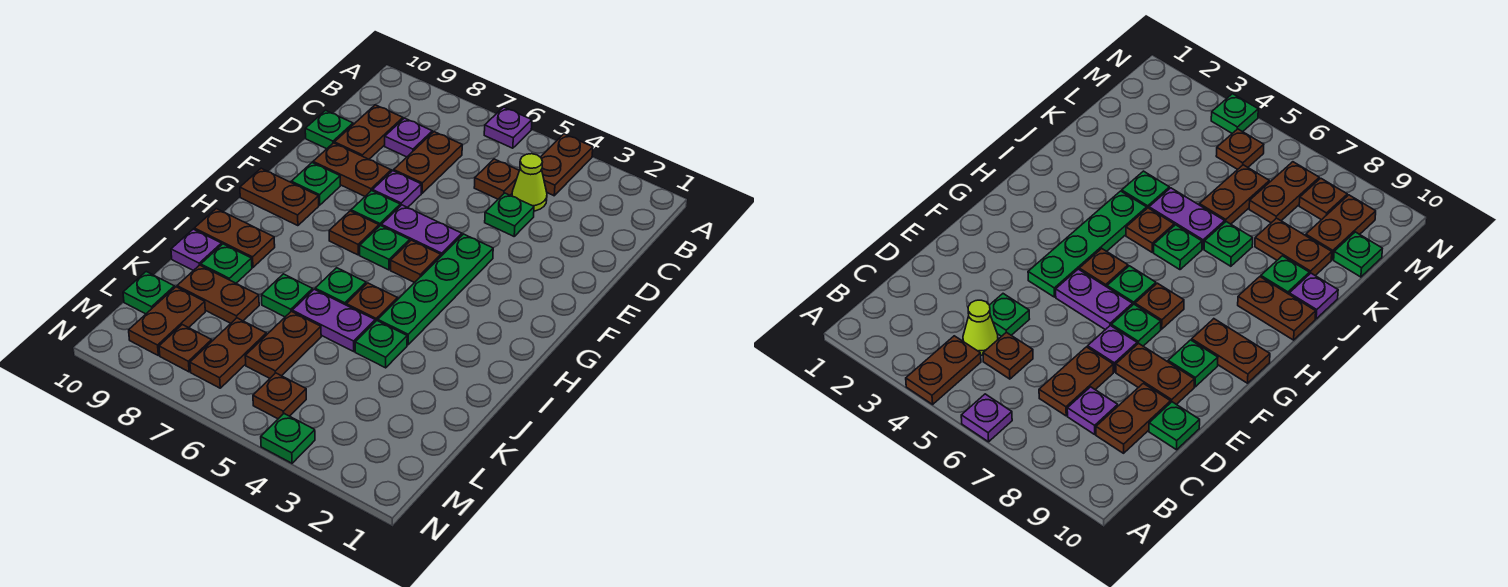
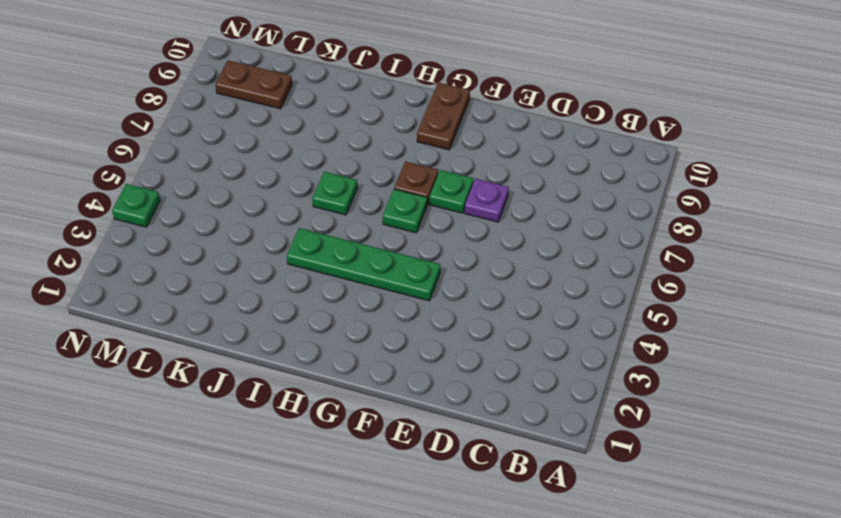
none -> brown plate A4:B4 level 1
none -> purple plate A6 level 1
none -> lime cone C4 level 1
none -> brown plate C5 level 1

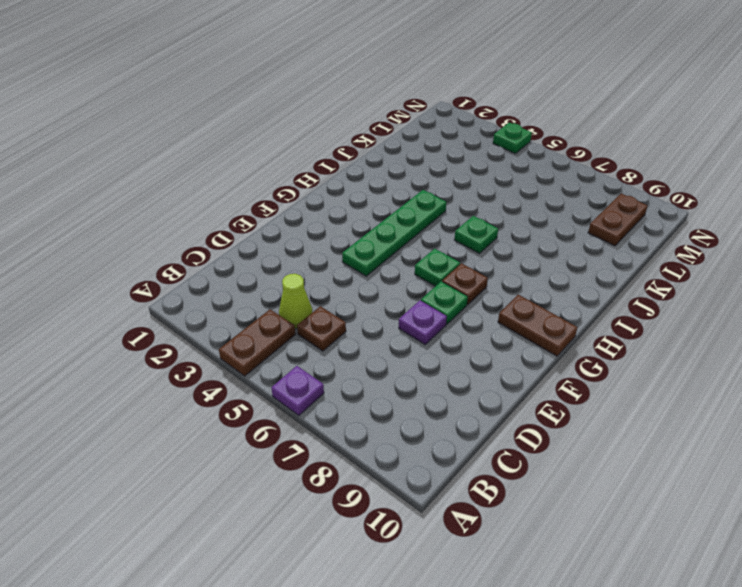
none -> brown plate C7:D7 level 1
none -> purple plate C8 level 1
none -> brown plate C9:D9 level 1
none -> green plate D4 level 1

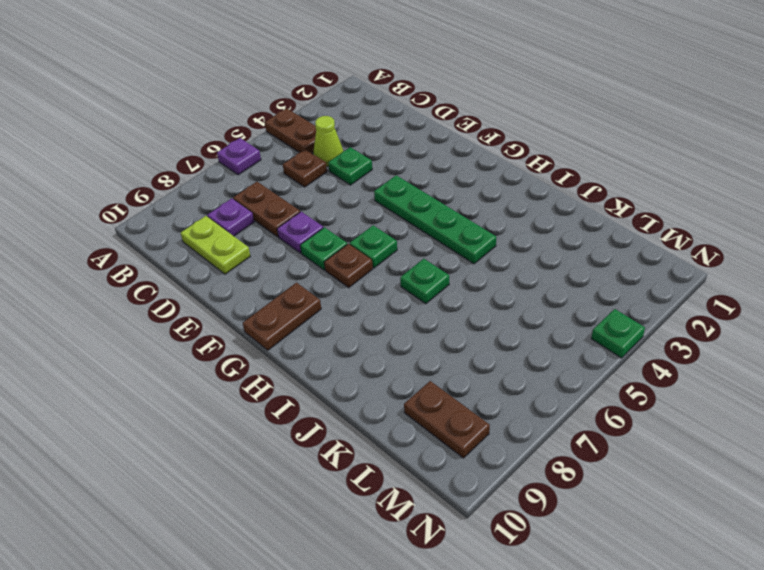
lime plate C9:D9 level 1 -> brown plate C9:D9 level 1
none -> green plate D10 level 1
none -> brown plate E8:E9 level 1
none -> purple plate F5:F6 level 1
none -> green plate F9 level 1

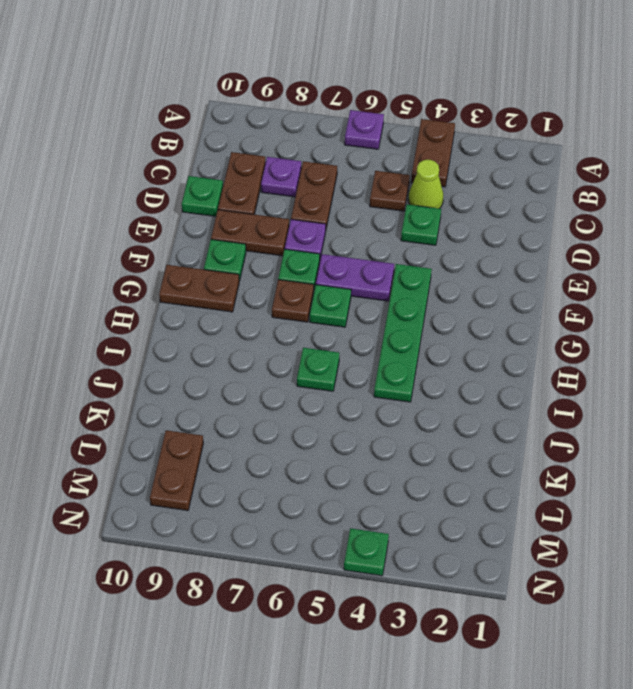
none -> brown plate G5 level 1
none -> brown plate I5 level 1
none -> brown plate I9:I10 level 1
none -> green plate J4 level 1

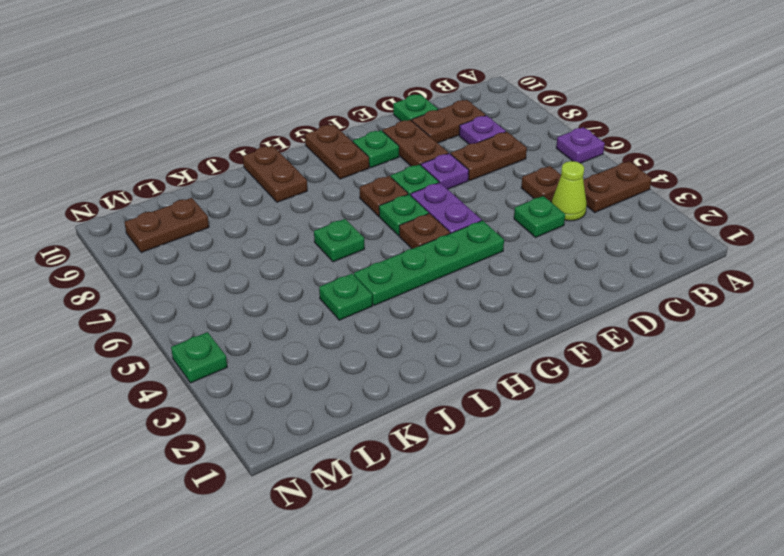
none -> brown plate I5 level 1
none -> purple plate J5:J6 level 1
none -> green plate J7 level 1
none -> green plate J9 level 1

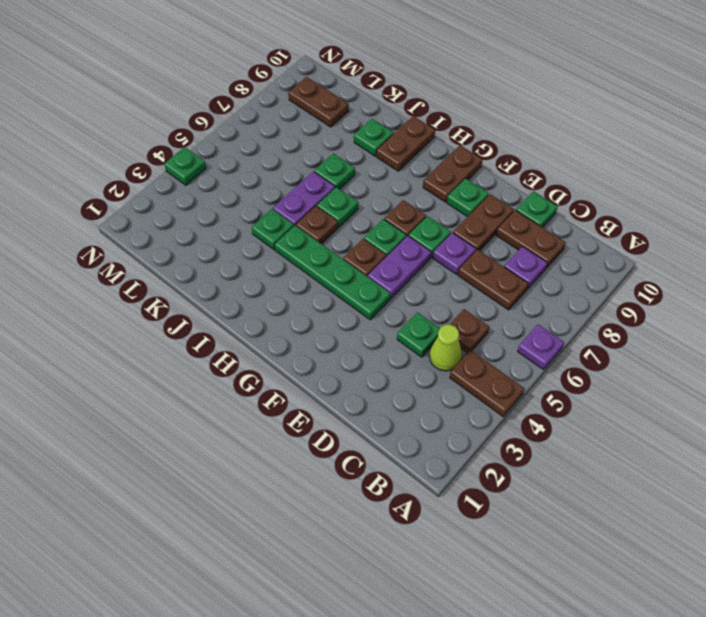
none -> purple plate J10 level 1
none -> brown plate K6:L6 level 1
none -> brown plate K8:K9 level 1
none -> brown plate L7:M7 level 1

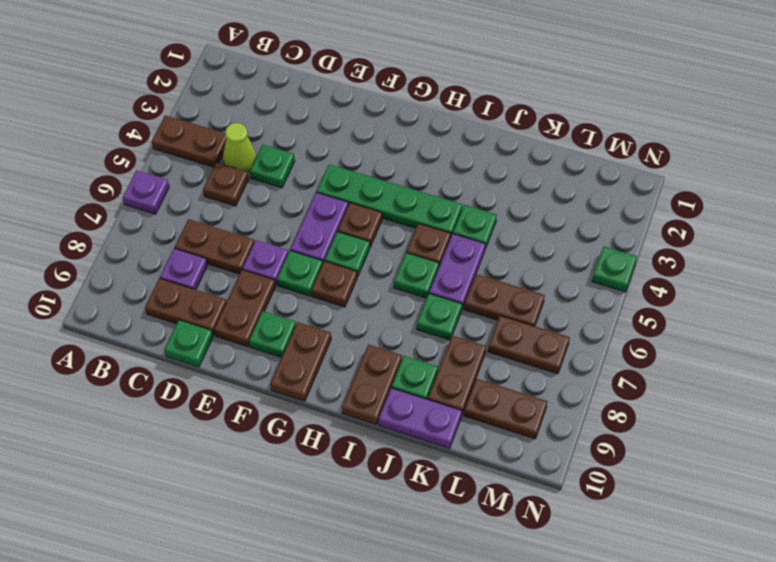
purple plate J10:K10 level 1 -> purple plate J10 level 1
none -> green plate L10 level 1
none -> brown plate M5 level 1
none -> brown plate M8 level 1

